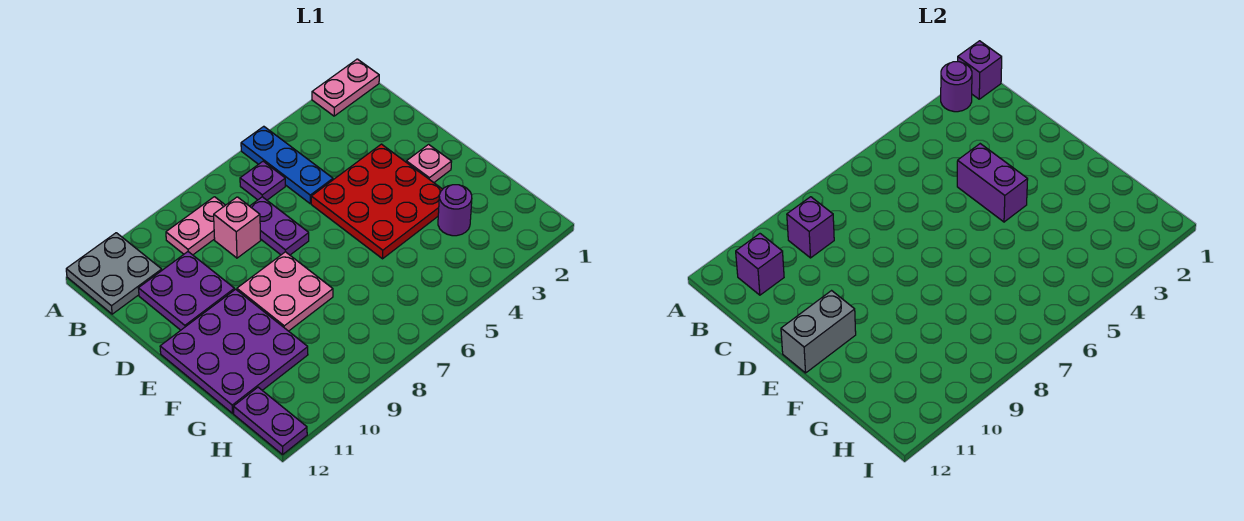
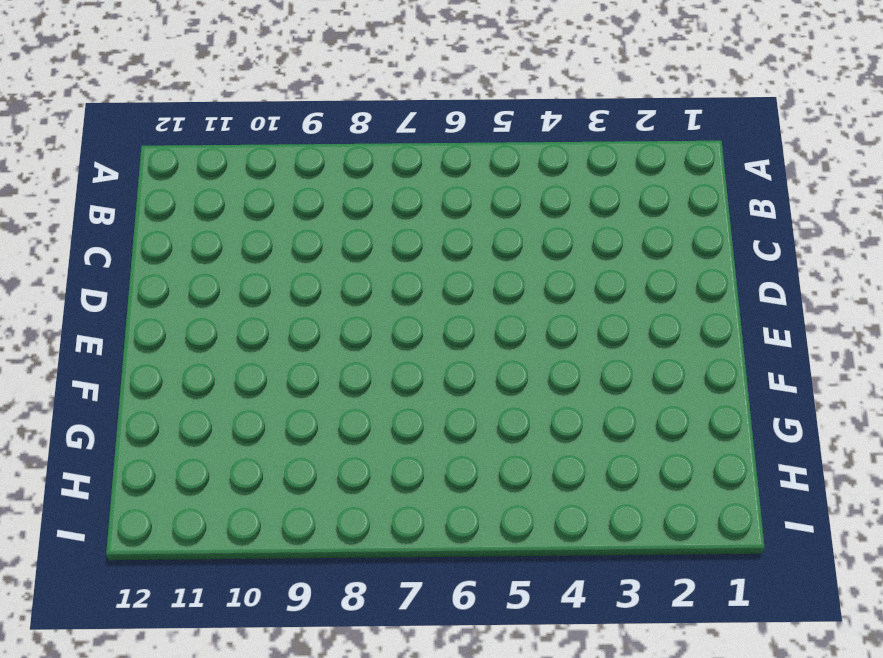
none -> pink plate A1:A2 level 1
none -> blue plate A5:C5 level 1
none -> grey plate A11:B12 level 1

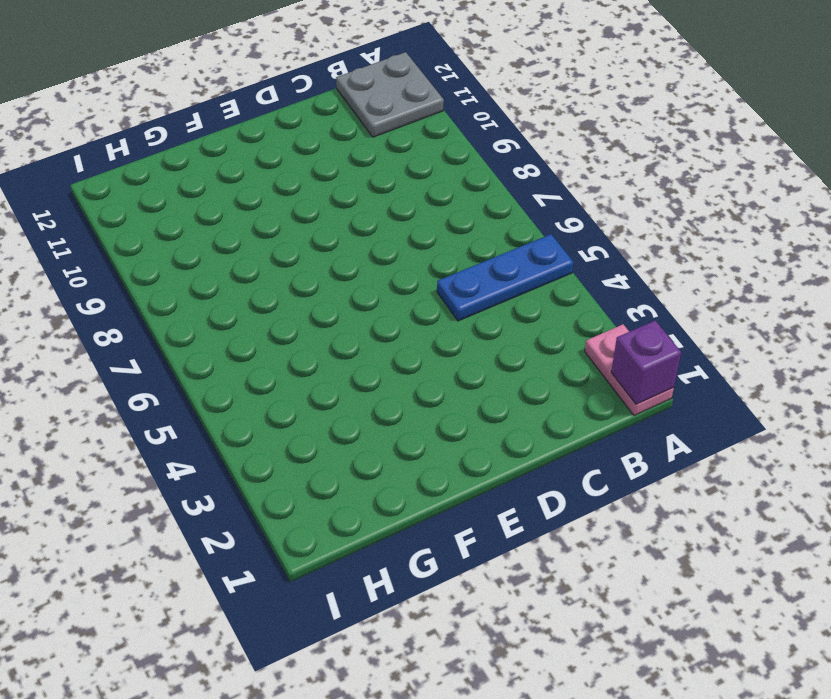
none -> purple plate B6 level 1
none -> pink plate B8:B9 level 1
none -> purple plate C7:D7 level 1

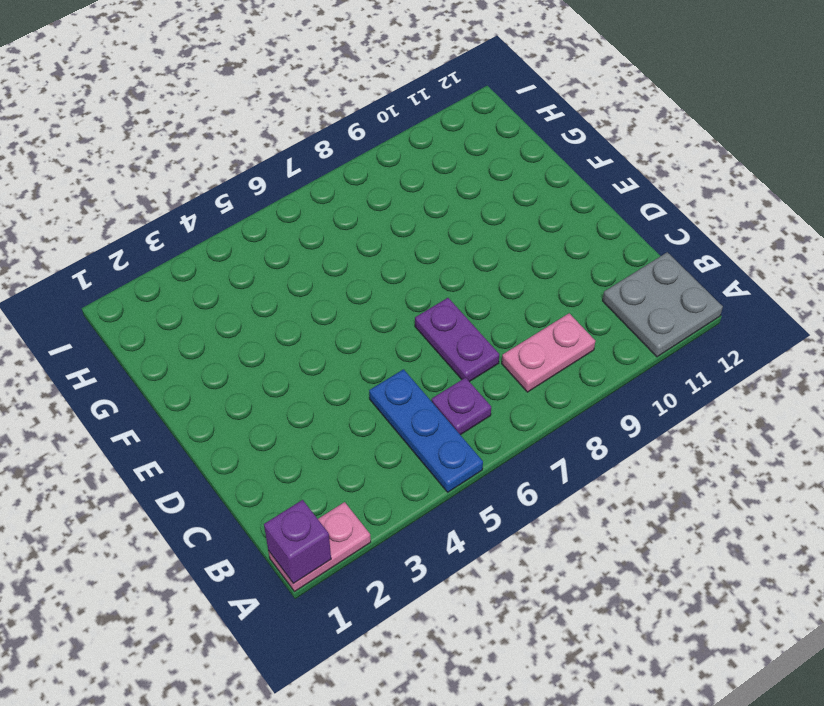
none -> pink brick C8 level 1
none -> purple plate C10:D11 level 1
none -> red plate D3:F5 level 1

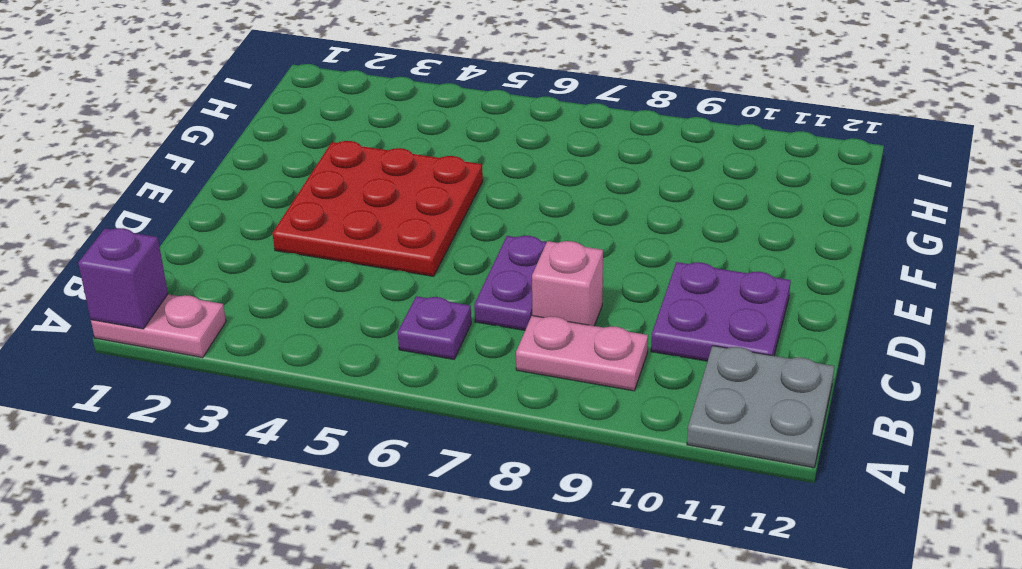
none -> blue plate A5:C5 level 1
none -> pink plate E2 level 1
none -> pink plate E8:F9 level 1

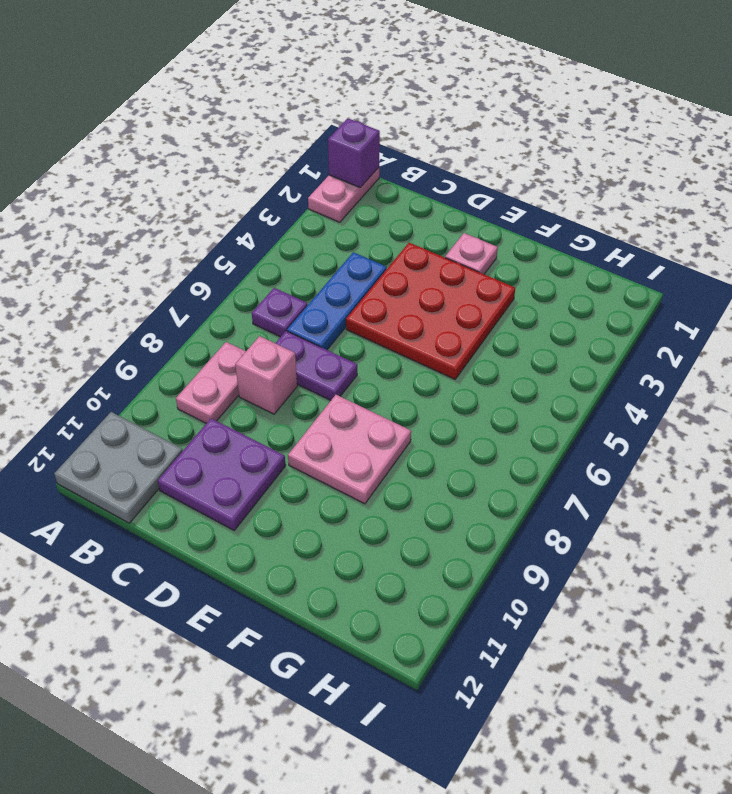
blue plate C4:C6 level 1 -> blue plate A5:C5 level 1
none -> purple plate E10:G12 level 1
none -> purple round brick G3 level 1
none -> purple plate H12:I12 level 1

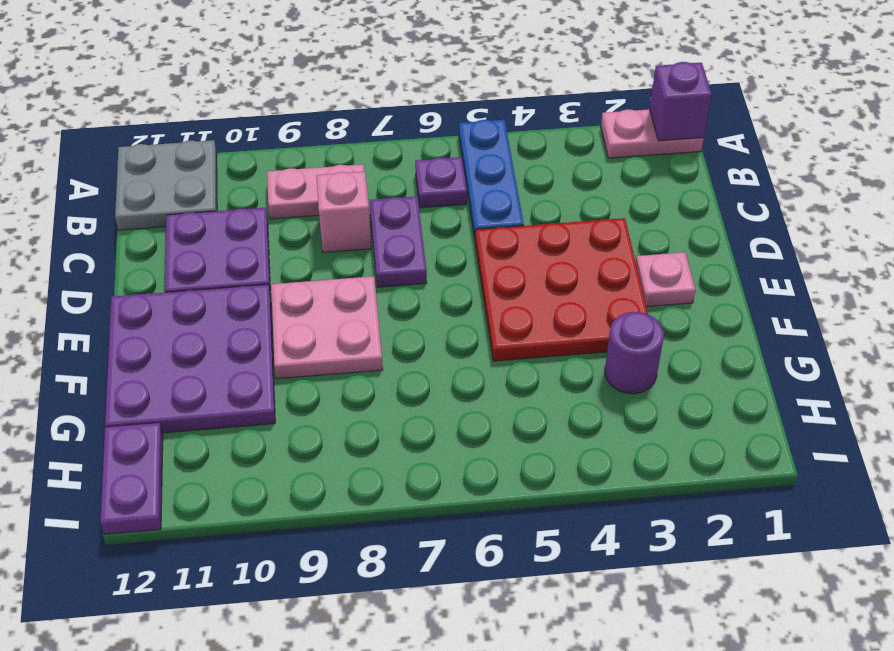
none -> purple round brick A2 level 2
none -> purple brick B9 level 2
none -> purple brick B11 level 2

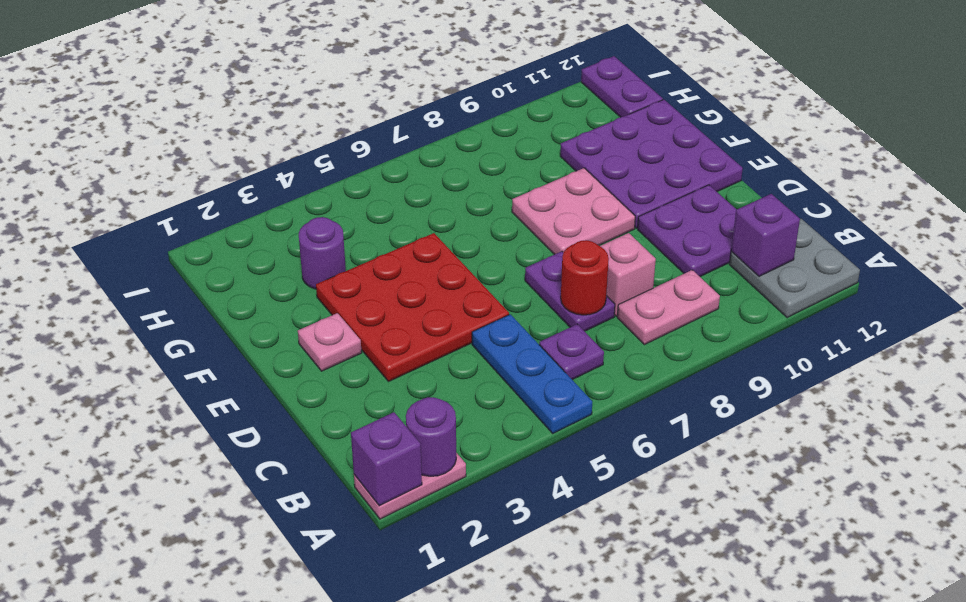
red round brick C7 level 2 -> none
none -> purple brick B9 level 2
none -> purple brick D4:E4 level 2
none -> grey brick E11:E12 level 2

